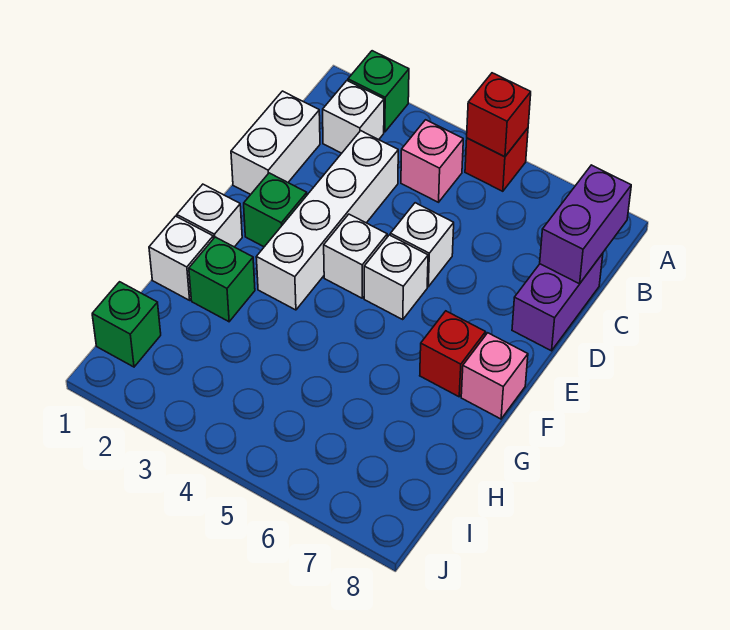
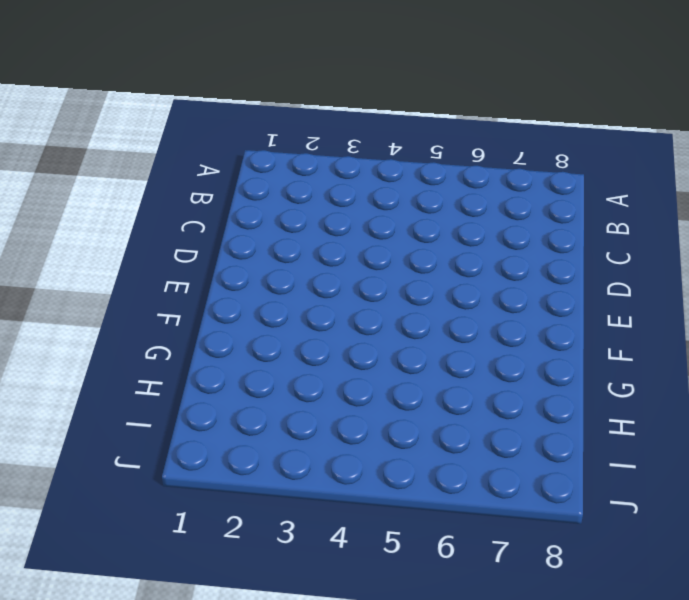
none -> green brick A2 level 1
none -> red brick A5 level 1
none -> white brick B2 level 1

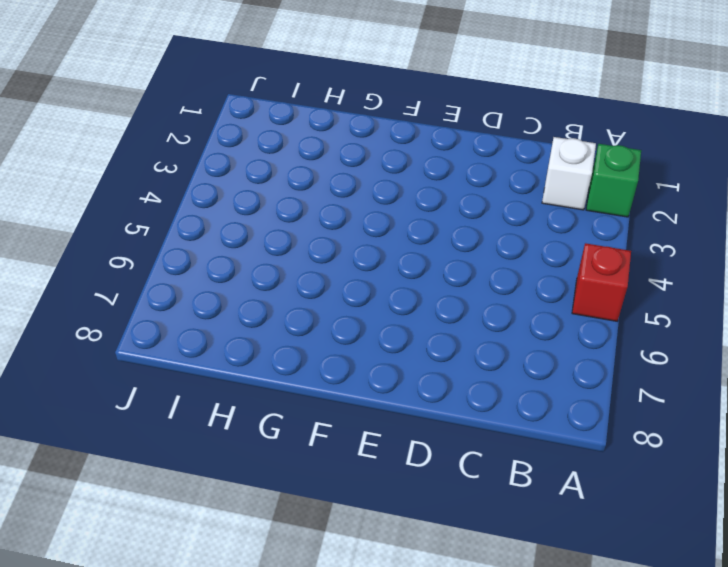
none -> pink brick B4 level 1
none -> white brick C1:D1 level 1
none -> white brick C3:F3 level 1

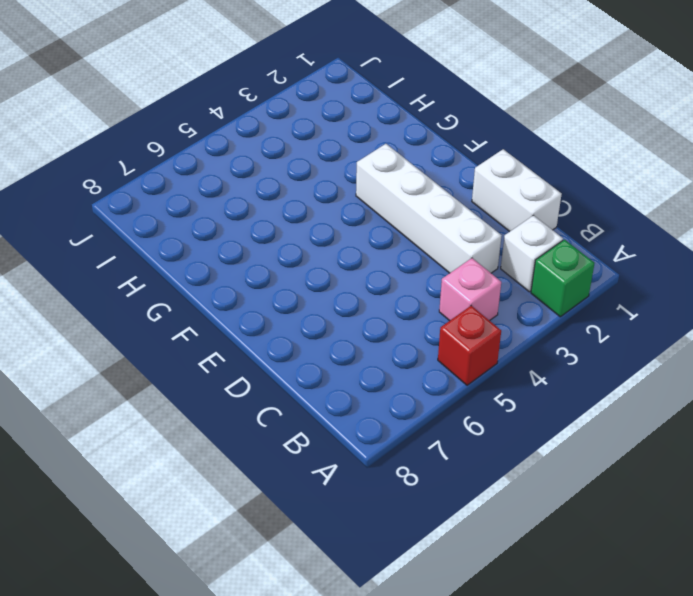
none -> purple brick C8:D8 level 1
none -> white brick D5 level 1
none -> green brick E2 level 1

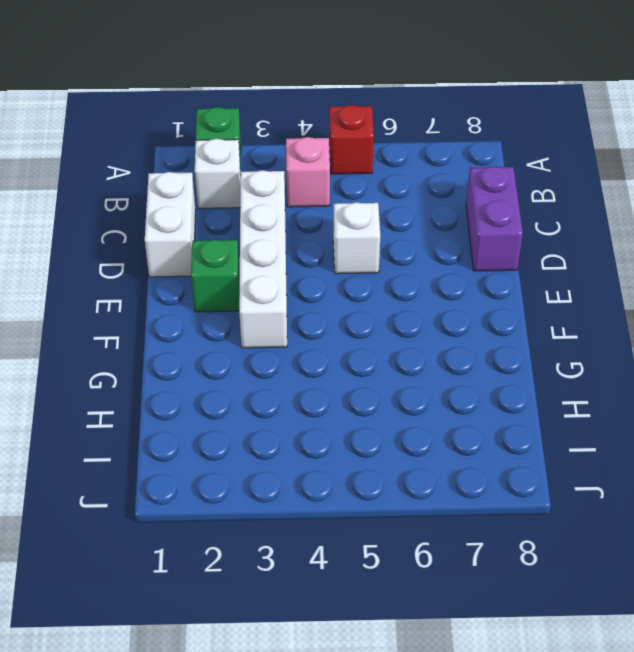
none -> white brick E4 level 1
none -> white brick E5 level 1
none -> white brick F1 level 1

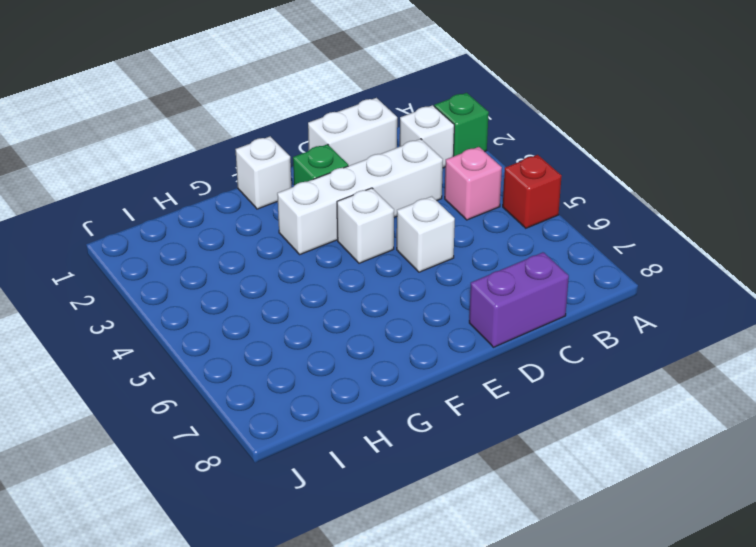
none -> white brick E5 level 1
none -> red brick F7 level 1
none -> pink brick F8 level 1

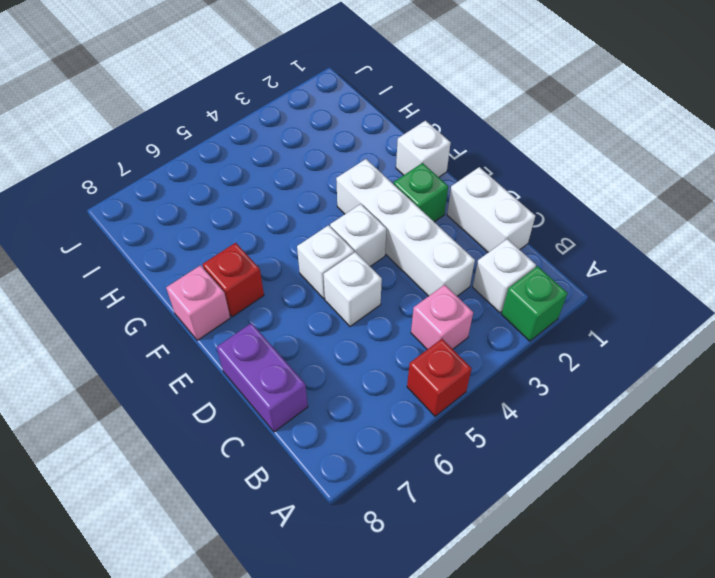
none -> white brick G1 level 1
none -> green brick G2 level 1
none -> green brick I1 level 1

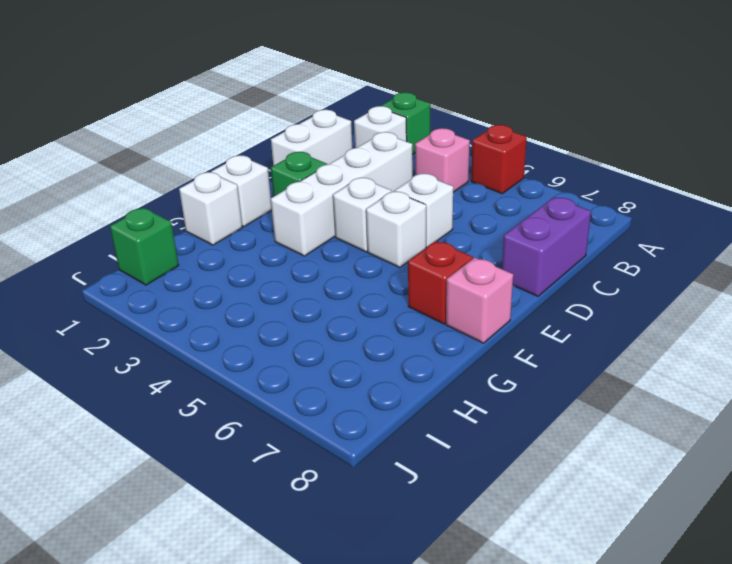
none -> green brick G2 level 1
none -> red brick A5 level 2
none -> purple brick B8:C8 level 2

